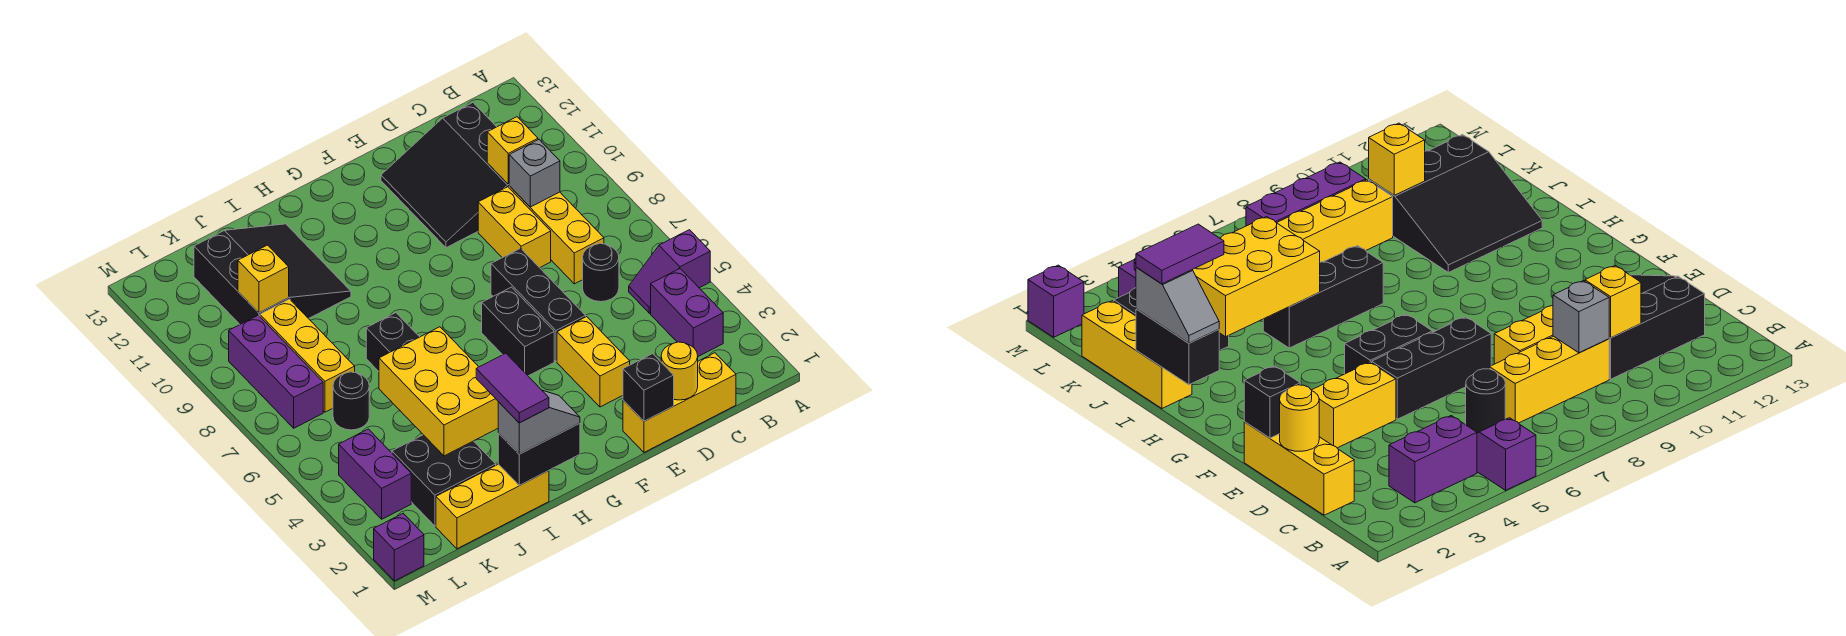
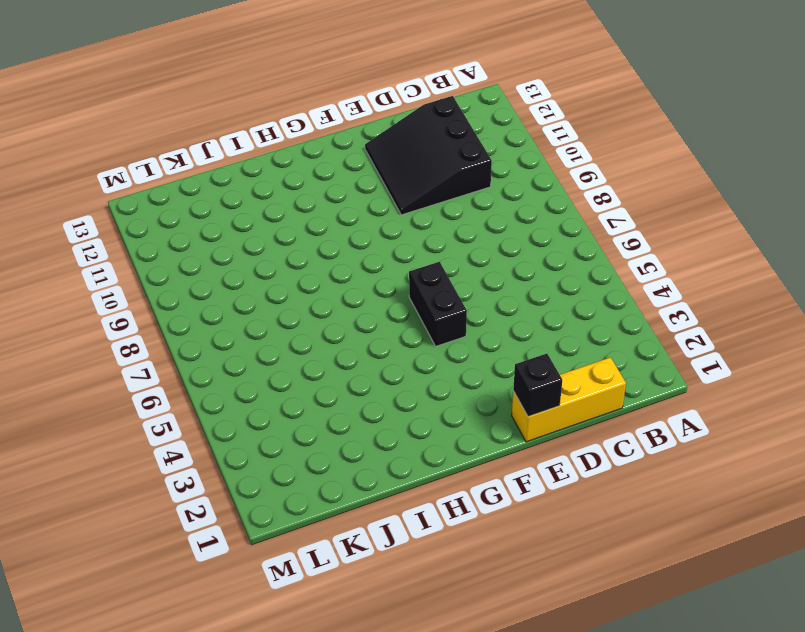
none -> purple slope A5:B5 level 1 top A
none -> purple brick B3:B4 level 1
none -> black round brick C6 level 1

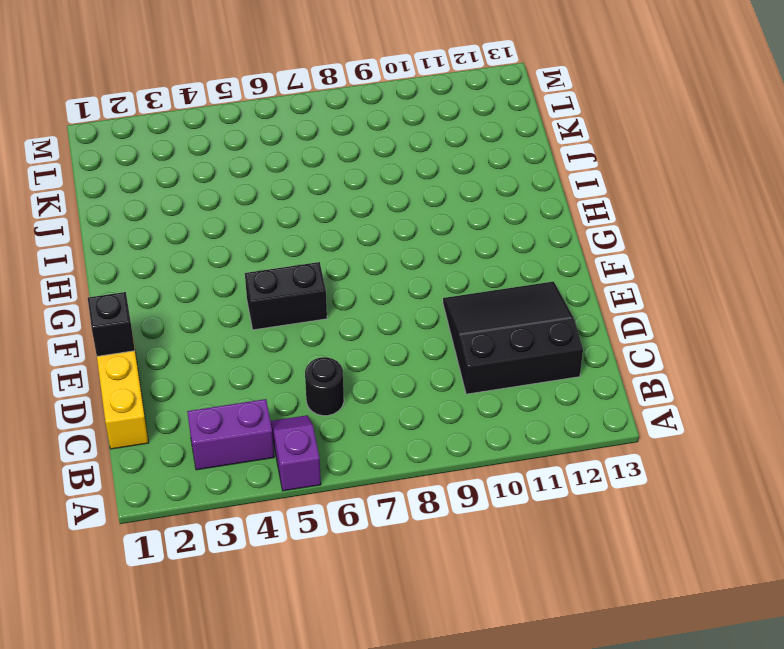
none -> yellow brick C7:C9 level 1
none -> yellow brick D8:D9 level 1
none -> yellow brick E3:E4 level 1

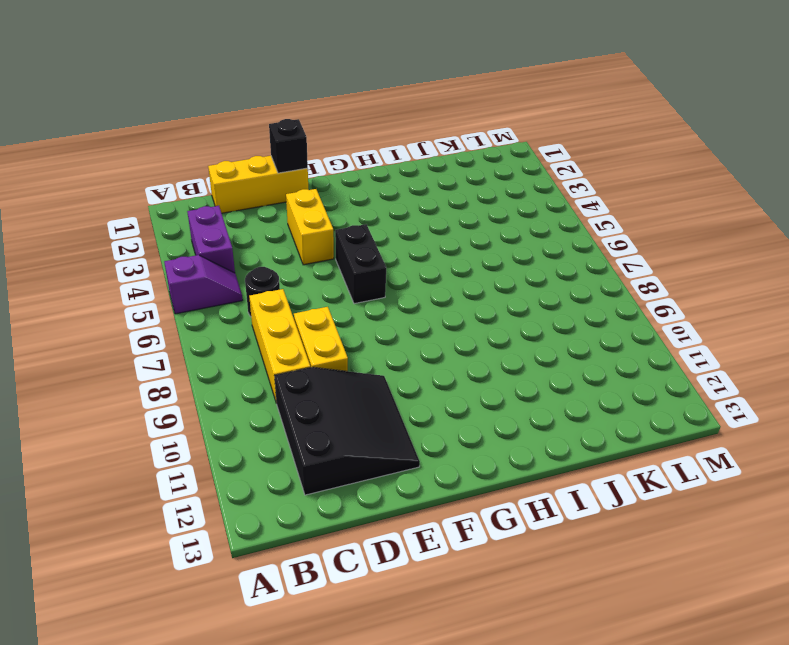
none -> black brick E5:E7 level 1
none -> yellow brick I1:K1 level 1
none -> black brick I5:I7 level 1

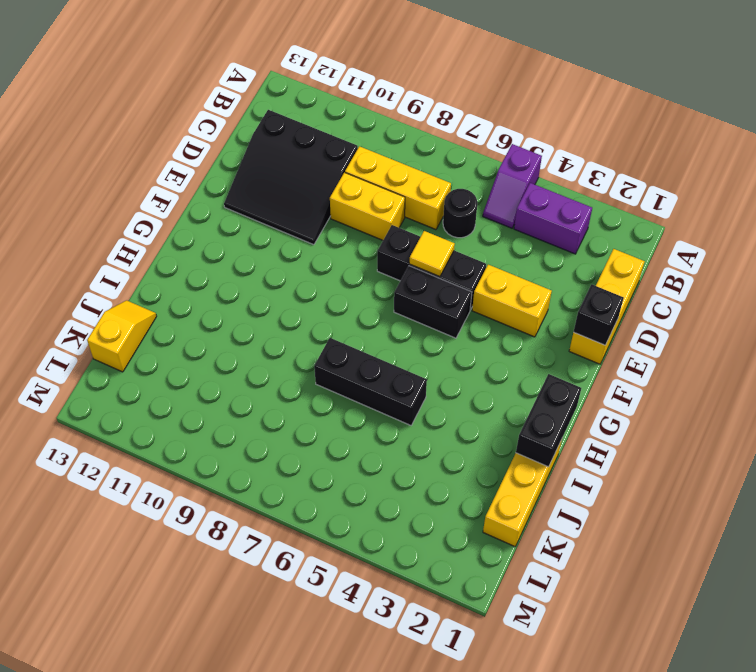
yellow tile E6 level 2 -> none
yellow slope J13:K13 level 1 top K -> none
none -> black slope I10:K12 level 1 top K
none -> black brick J2:K3 level 1
none -> black round brick K6 level 1

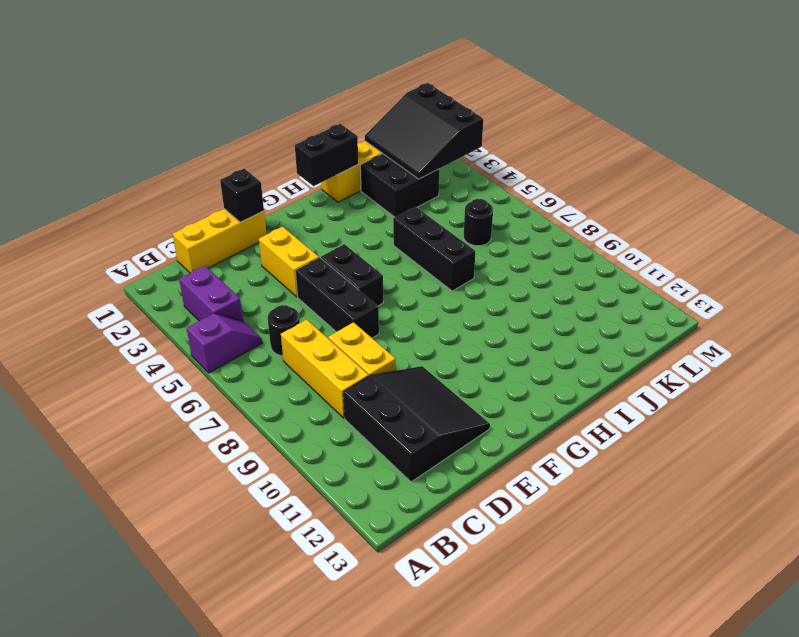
black slope K1:M3 level 2 top M -> black slope I10:K12 level 1 top K
none -> yellow brick K7:K9 level 1
none -> purple brick L3:L4 level 1
none -> purple brick L7:L9 level 1

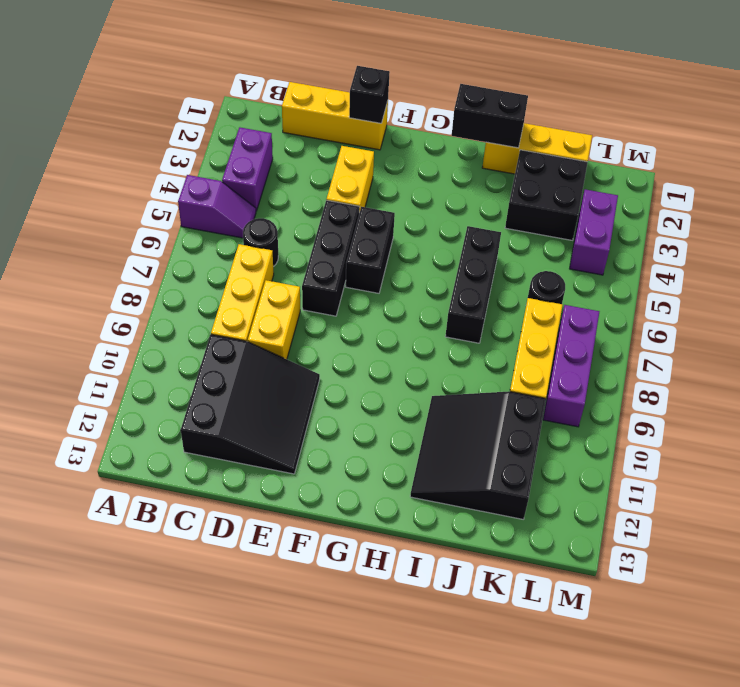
none -> purple brick M1 level 1
none -> grey brick C9 level 2
none -> yellow brick C10 level 2

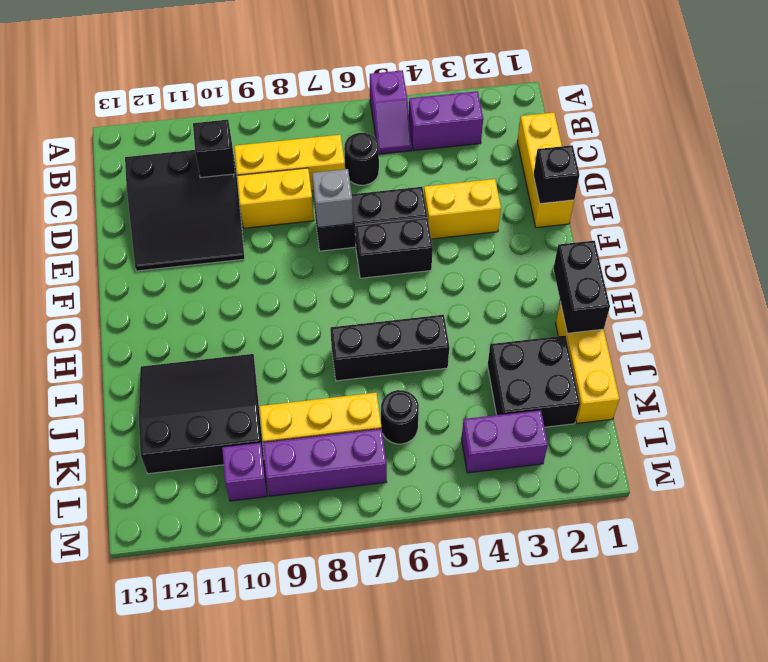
black brick C10 level 2 -> yellow brick C10 level 2
grey brick E7 level 2 -> grey brick C9 level 2
purple brick L10 level 1 -> purple brick M1 level 1
none -> yellow round brick D1 level 2
none -> yellow brick I3:J5 level 2
none -> yellow brick K10 level 2

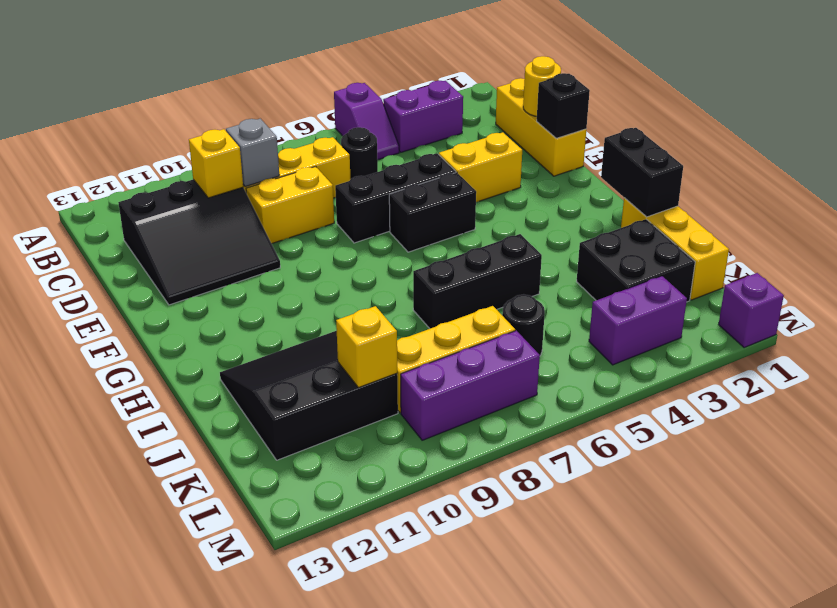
none -> yellow brick I3:J5 level 2
none -> grey slope H1:I1 level 3 top I
none -> purple tile I1:I2 level 4

